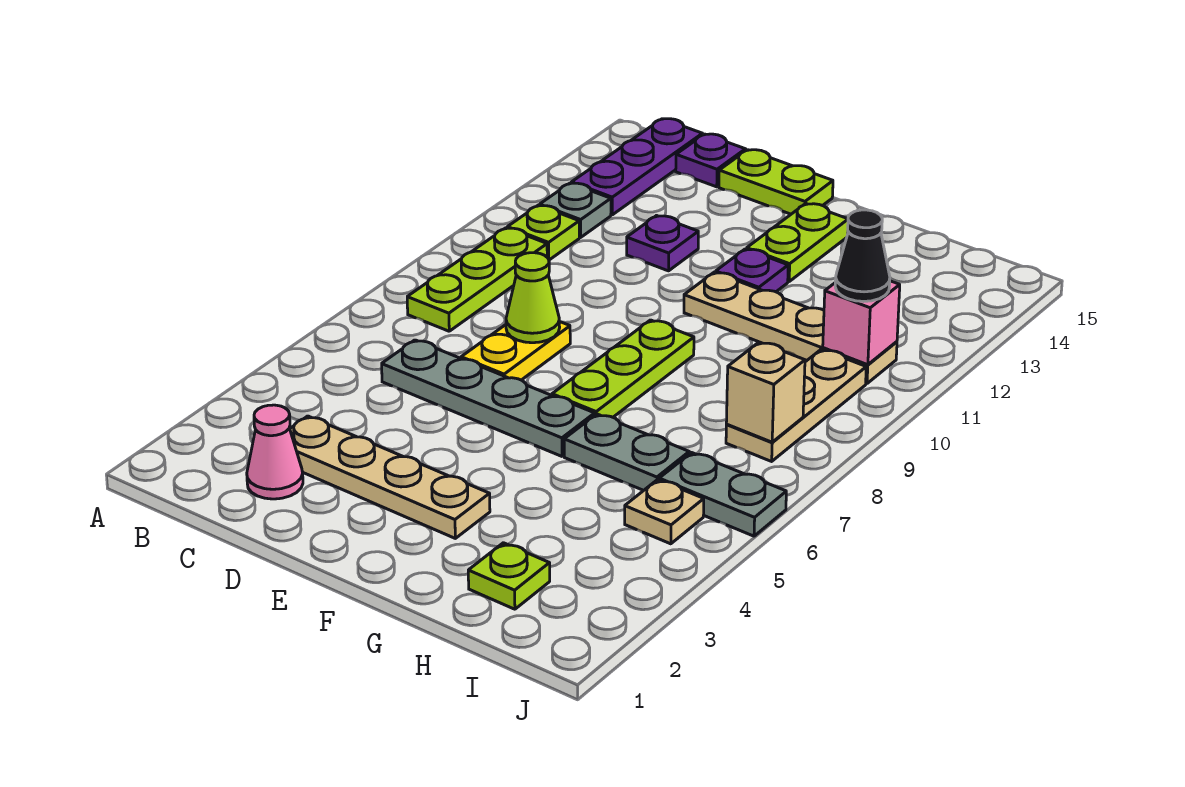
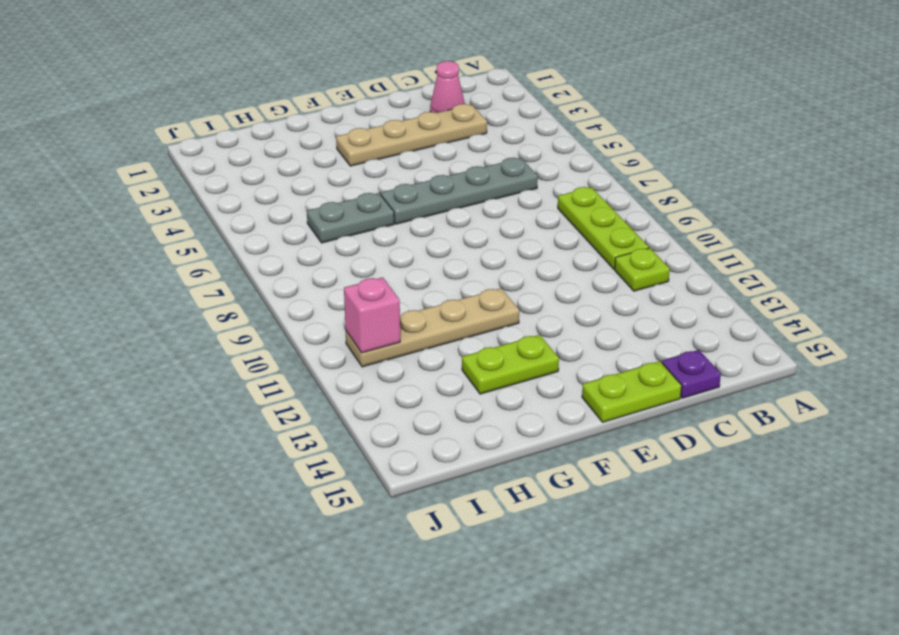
lime plate F13:G13 level 1 -> lime plate F13:F14 level 1
none -> grey plate B12 level 1
none -> purple plate B13:B15 level 1
none -> yellow plate D7:D8 level 1

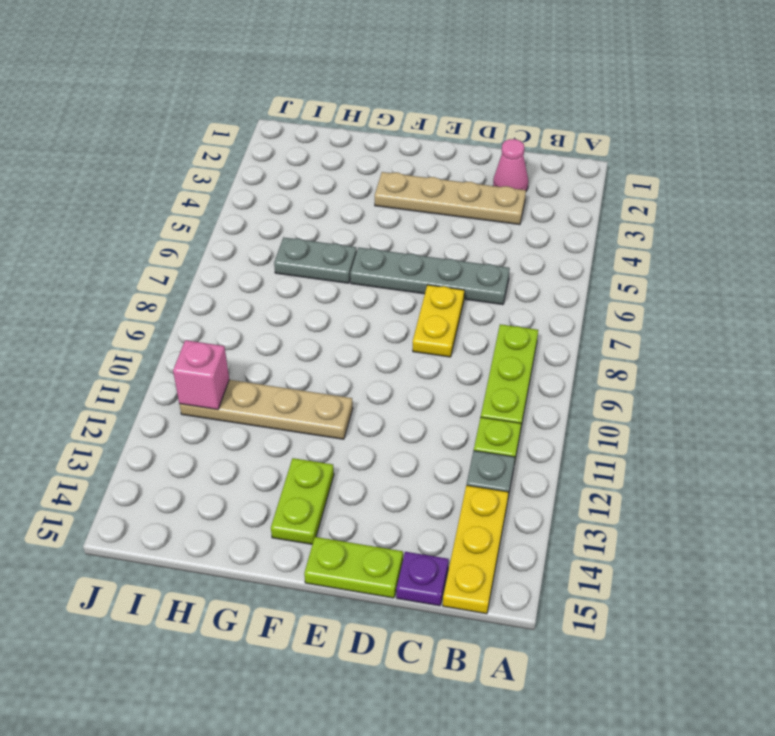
yellow plate B13:B15 level 1 -> purple plate B13:B15 level 1
none -> purple plate D12 level 1
none -> lime plate F7:F9 level 1
none -> purple plate F12 level 1

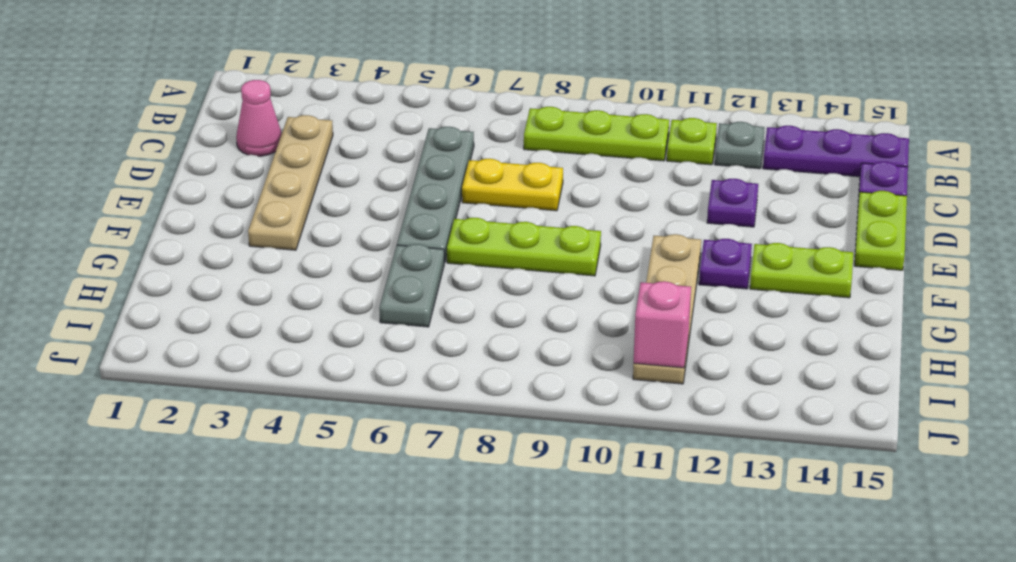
none -> lime plate H2 level 1
none -> tan plate I5 level 1
none -> grey plate I6:J6 level 1

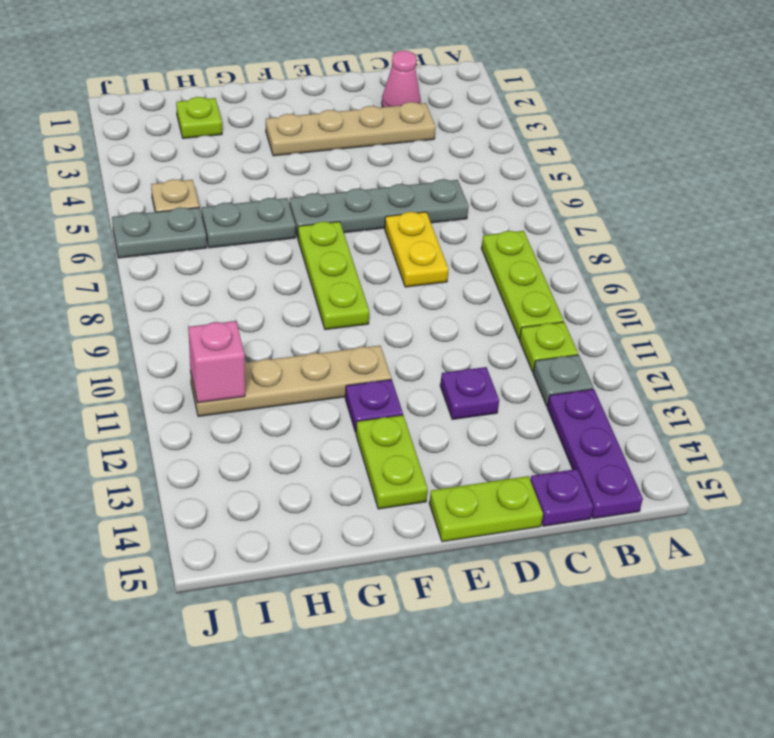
none -> tan plate I8:I10 level 1
none -> lime cone D8 level 2
none -> tan brick I8 level 2

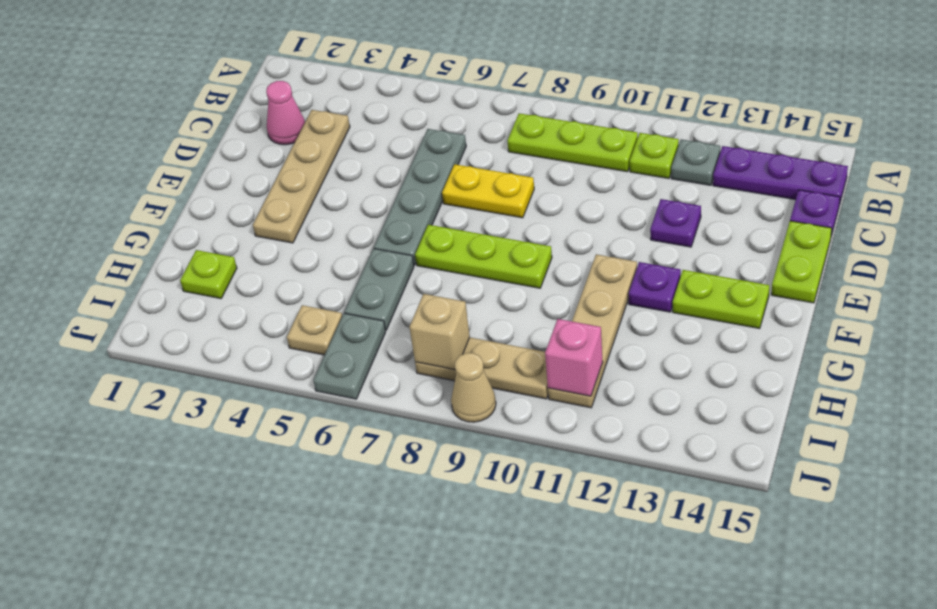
tan cone J9 level 1 -> none
none -> lime cone D8 level 2
none -> black cone I11 level 3

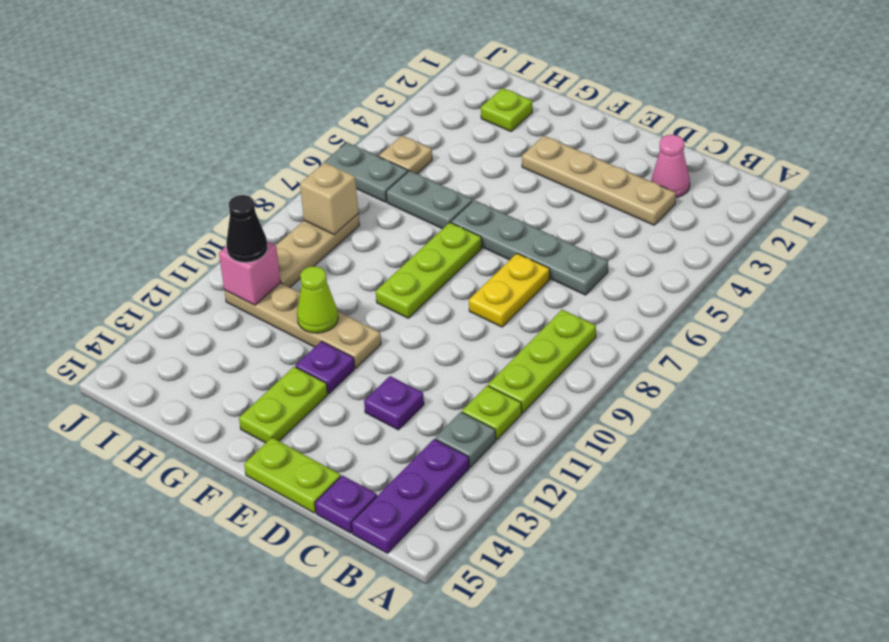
lime cone G11 level 2 -> lime cone D8 level 2

